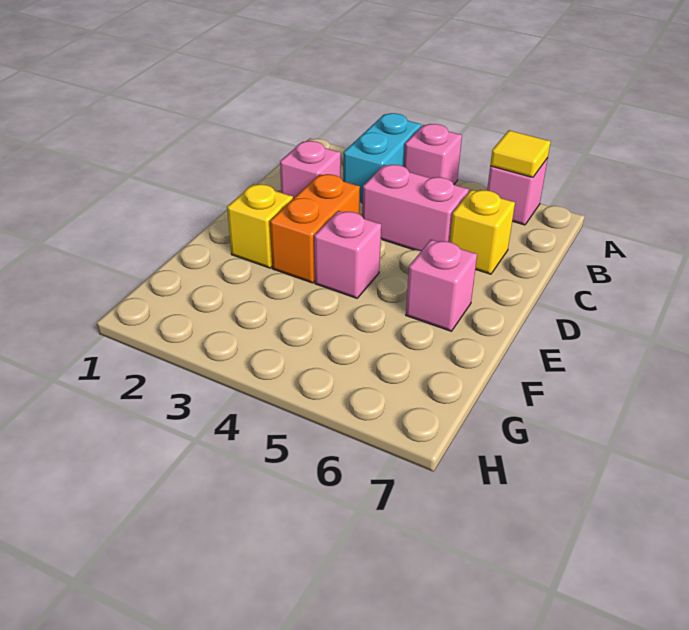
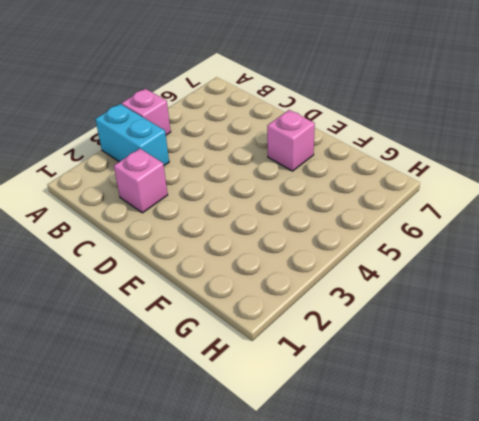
none -> pink brick A6 level 1
none -> pink brick C4:C5 level 1

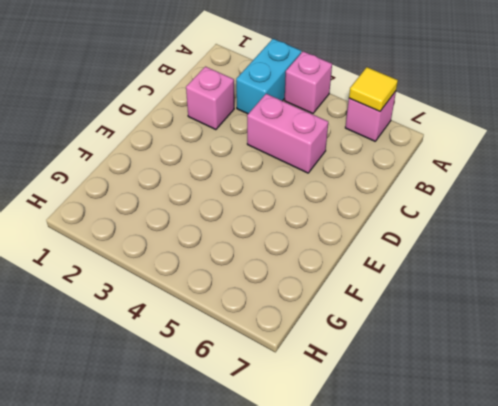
none -> yellow brick C6 level 1
none -> orange brick D3:E3 level 1

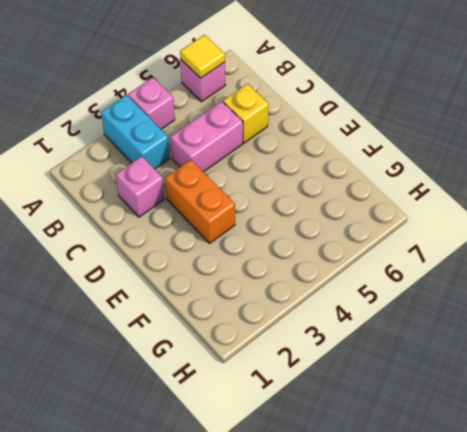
none -> yellow brick E2 level 1
none -> pink brick E4 level 1

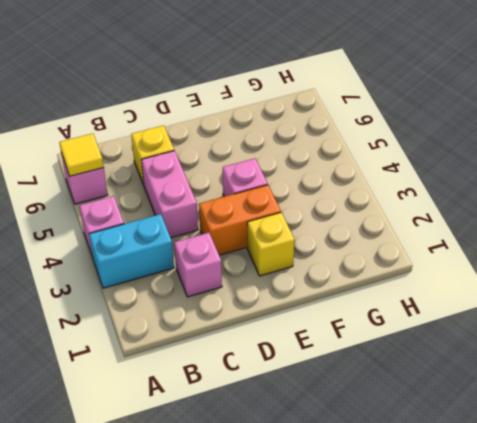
none -> pink brick E6 level 1

